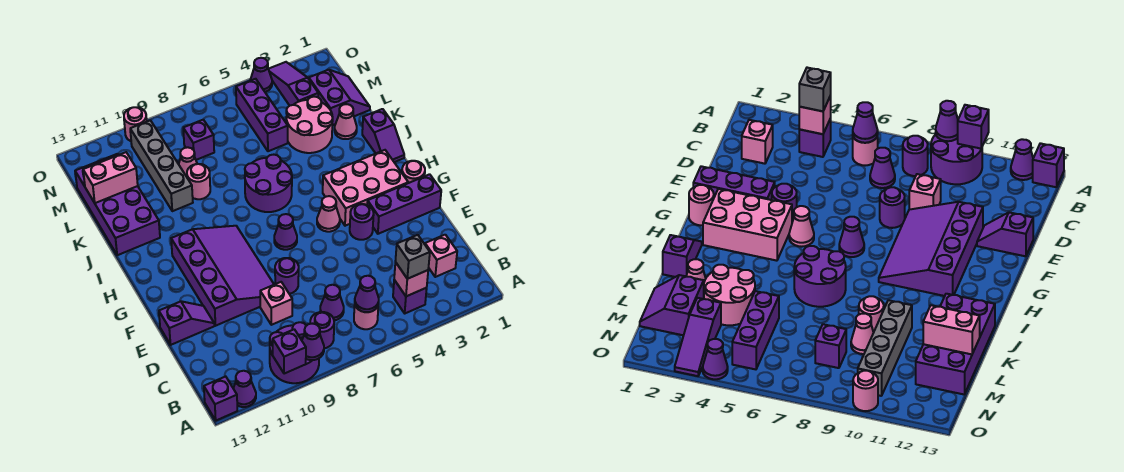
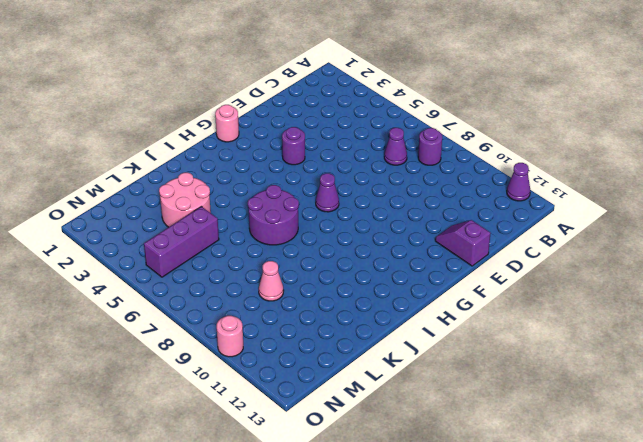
none -> purple round brick A9:B10 level 1
none -> purple brick A13 level 1
none -> purple brick B4 level 1
none -> pink round brick B6 level 1

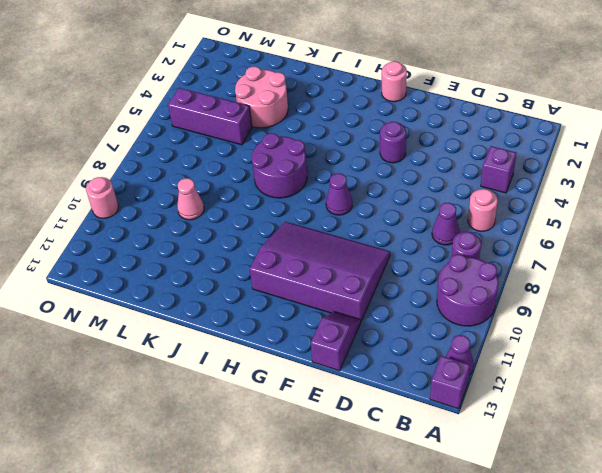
none -> pink brick C2 level 1
none -> pink brick D9 level 1
none -> purple round brick E8 level 1
none -> purple brick F1:F3 level 1

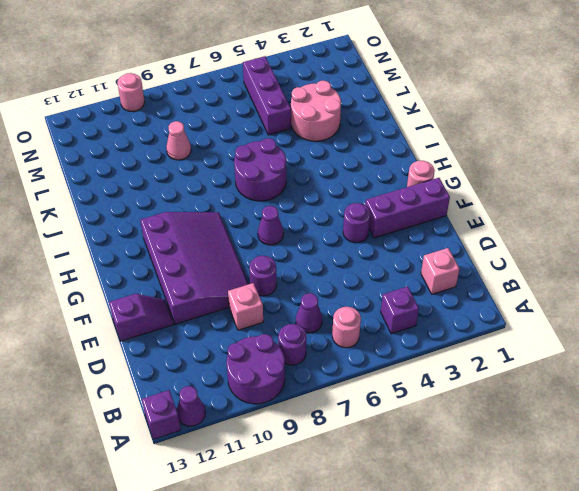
none -> pink brick G2:H4 level 1
none -> pink cone G5 level 1
none -> purple slope I1:J1 level 1 top J
none -> purple brick J12:M13 level 1

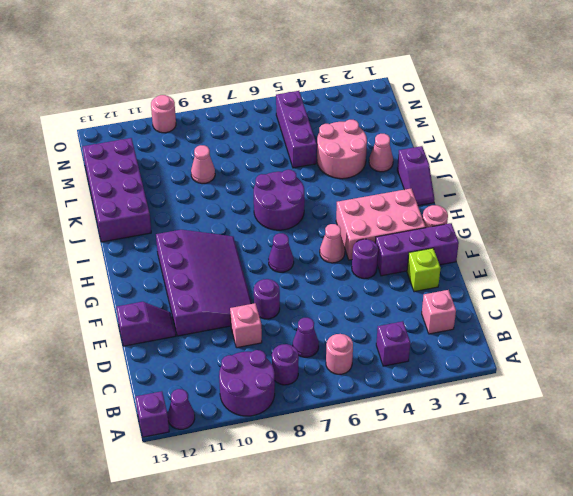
lime brick E2 level 1 -> none
none -> pink round brick K9 level 1
none -> grey brick K10:N10 level 1
none -> purple slope L1:M2 level 1 top 2
none -> purple slope M3:O3 level 1 top M

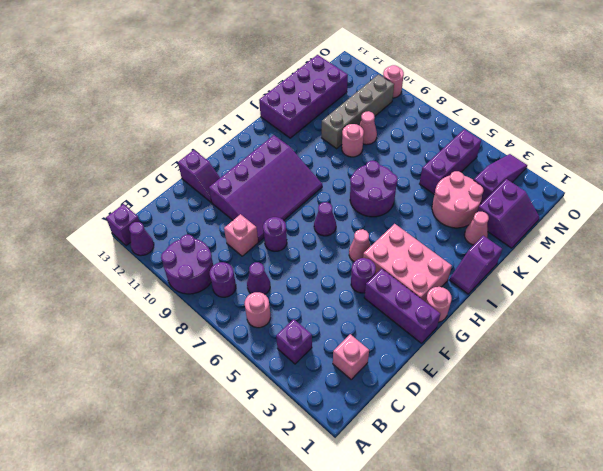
none -> purple brick M8 level 1
none -> purple cone O4 level 1
none -> purple cone A9 level 2
none -> purple brick A10 level 2

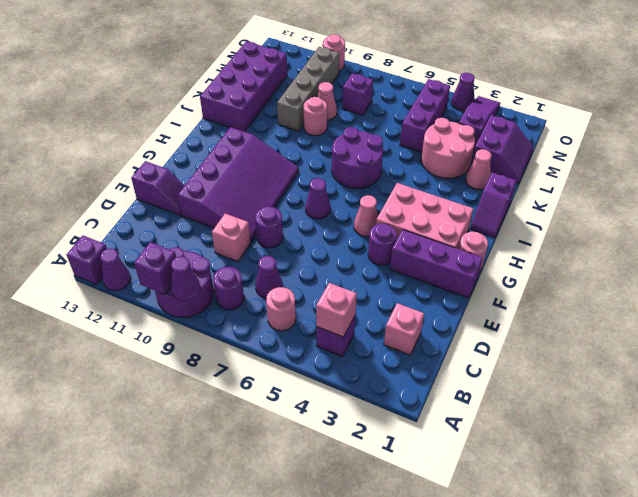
none -> purple cone B6 level 2
none -> pink brick L12:L13 level 2
none -> grey brick B4 level 3

